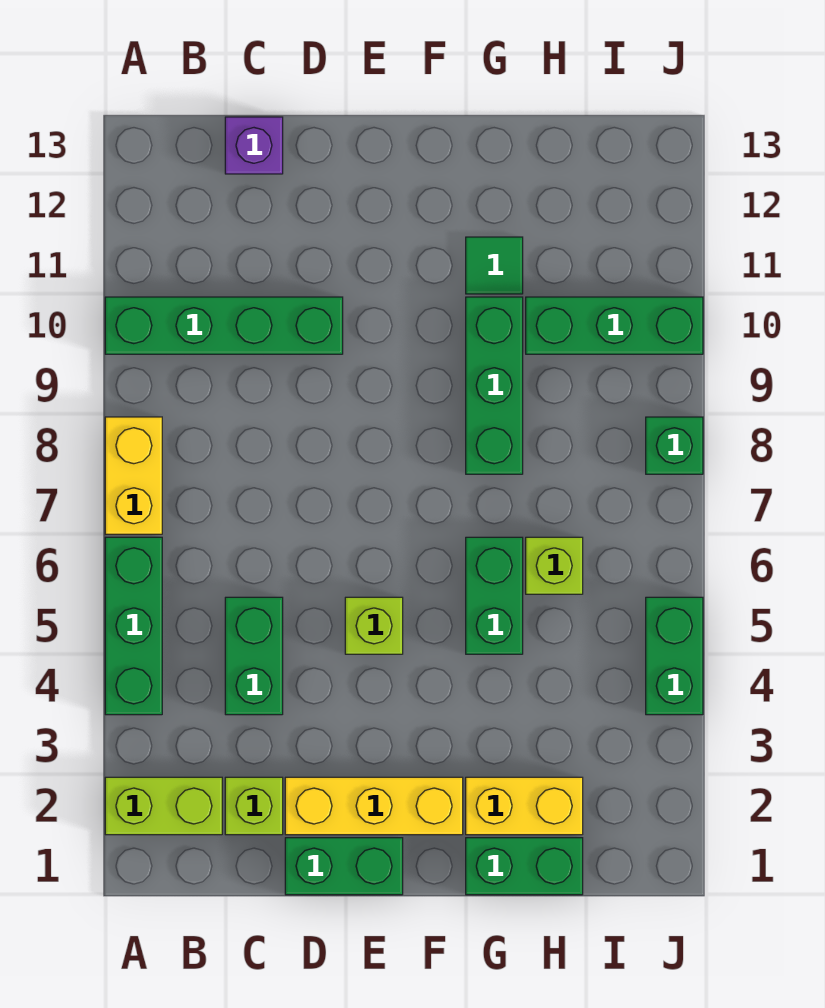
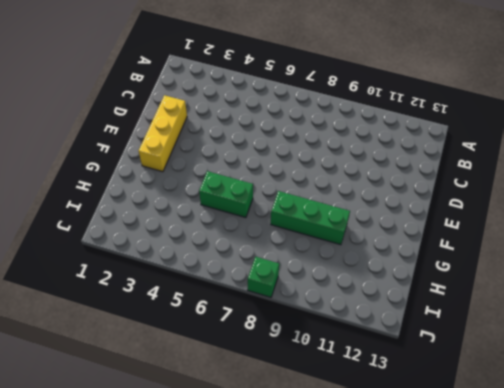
none -> lime brick A2:B2 level 1
none -> green brick A4:A6 level 1
none -> yellow brick A7:A8 level 1

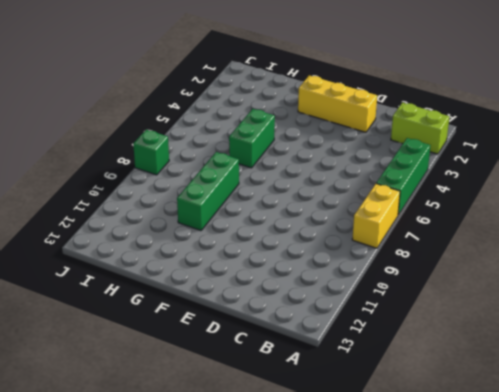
none -> green brick A10:D10 level 1
none -> lime brick C2 level 1
none -> green brick C4:C5 level 1

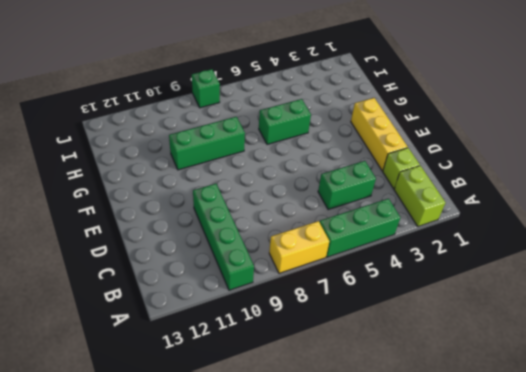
none -> purple brick C13 level 1
none -> green brick D1:E1 level 1
none -> lime brick E5 level 1

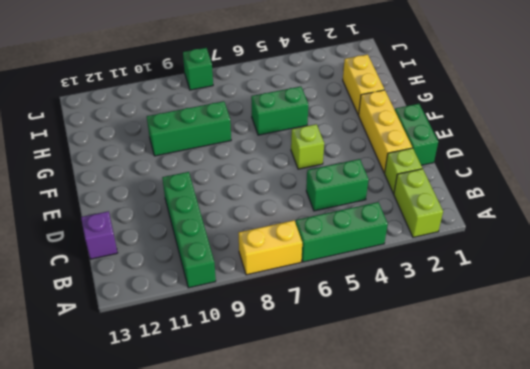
none -> green brick G1:H1 level 1
none -> green tile G11 level 1
none -> lime brick H6 level 1

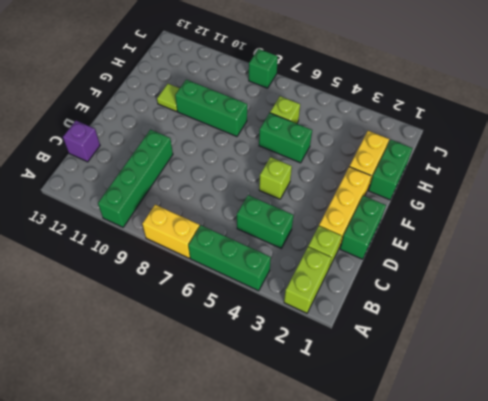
lime tile G11 level 1 -> green tile G11 level 1
none -> green brick H10:J10 level 1
none -> green brick J4:J5 level 1

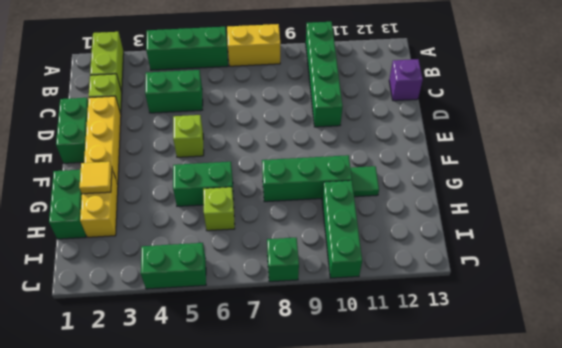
yellow tile G2 level 2 -> none

